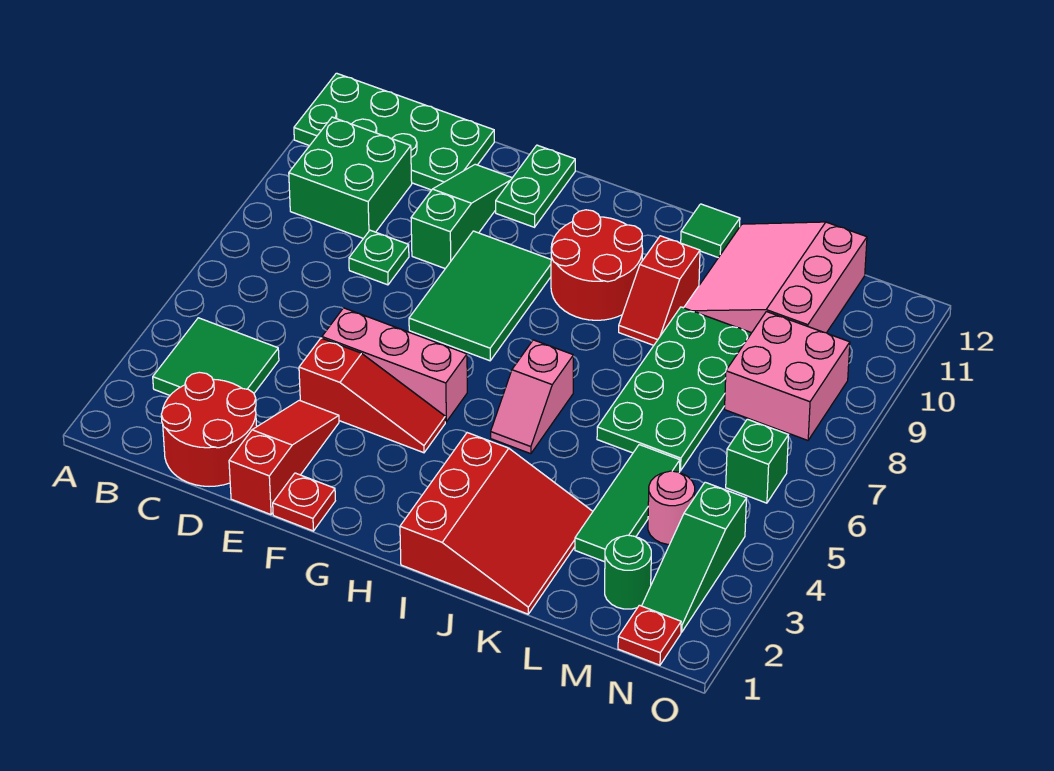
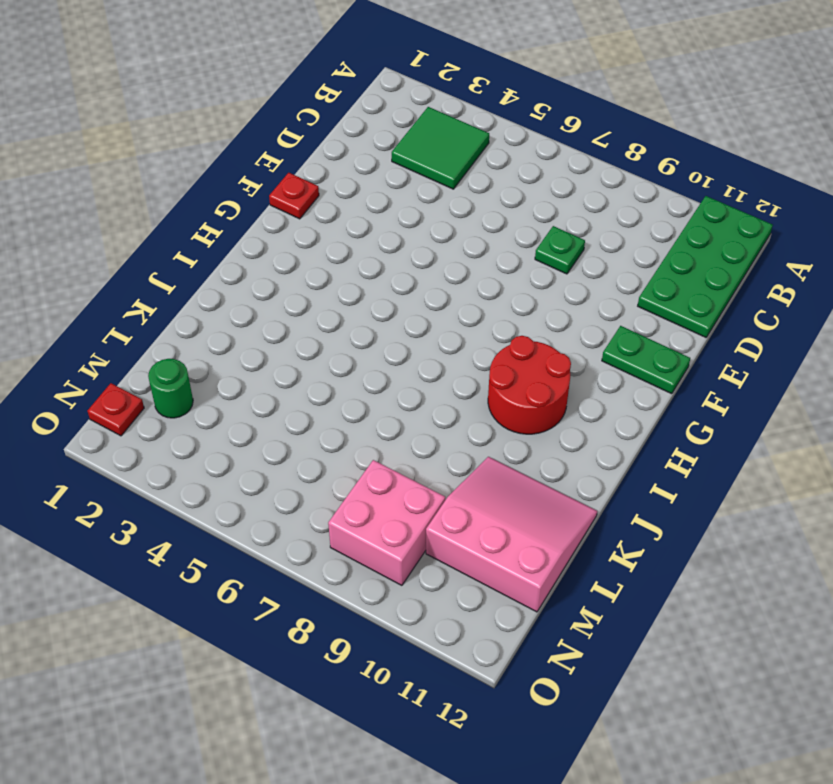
none -> green brick B9:C10 level 1
none -> red round brick C1:D2 level 1
none -> red slope E1:E3 level 1 top 1

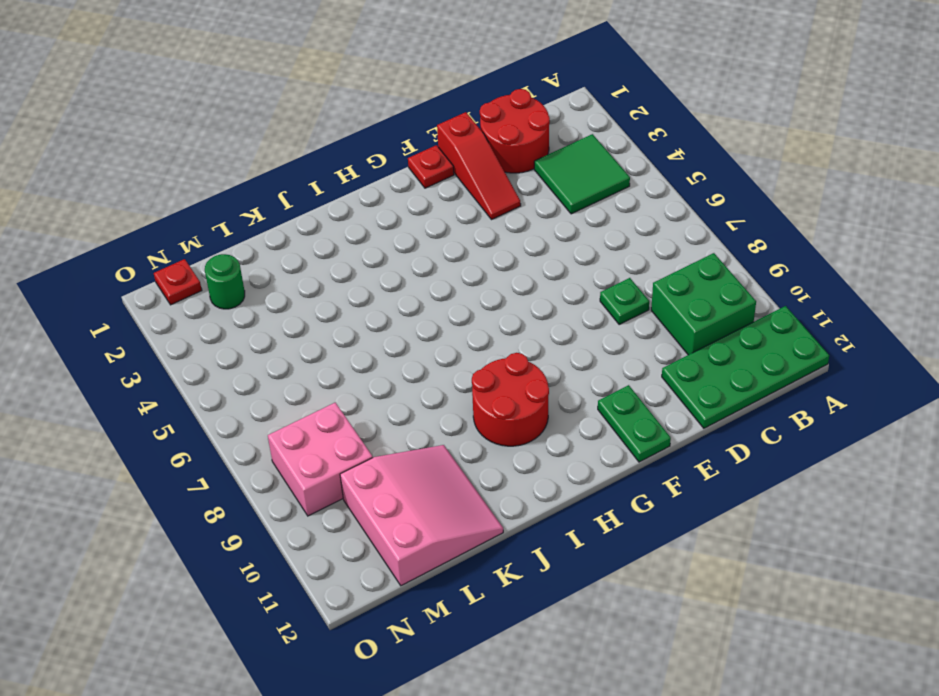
none -> red slope E4:G4 level 1 top E
none -> pink brick E5:G5 level 1
none -> green slope E9:E11 level 1 top 9

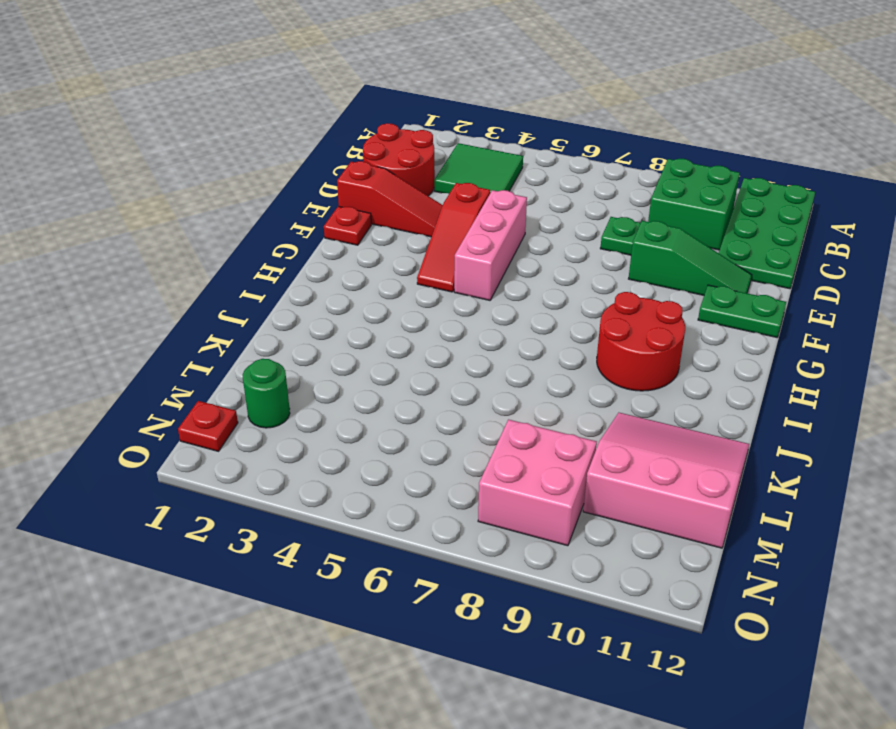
none -> green tile F7:G9 level 1
none -> red slope I1:K3 level 1 top I
none -> pink slope I5:I6 level 1 top 6

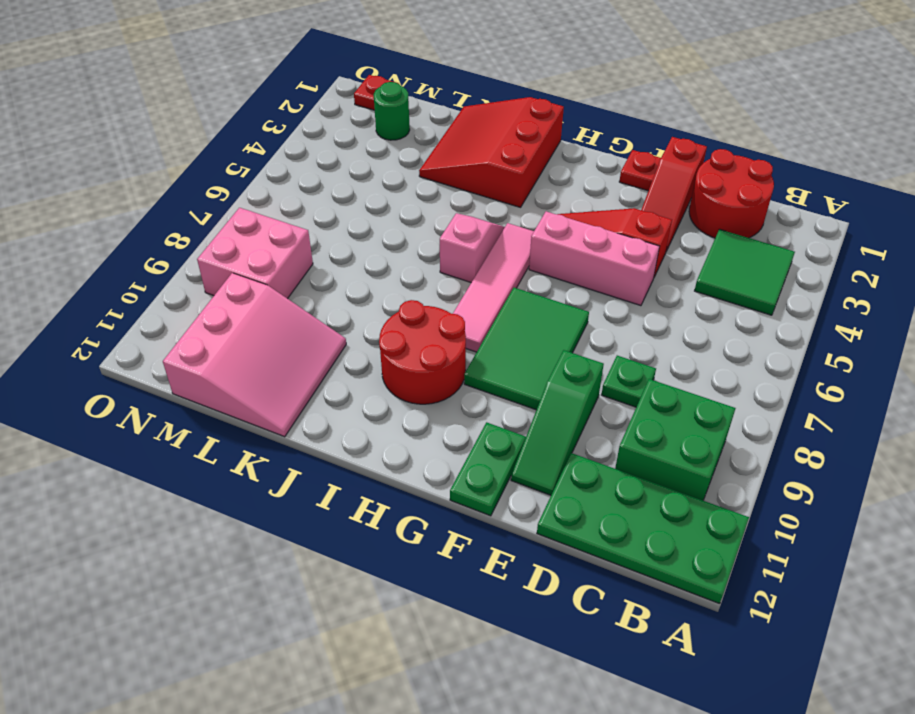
pink tile H5:H8 level 1 -> none
none -> red slope J9:J10 level 1 top 10
none -> green tile J12 level 1
none -> green plate K6:L9 level 1

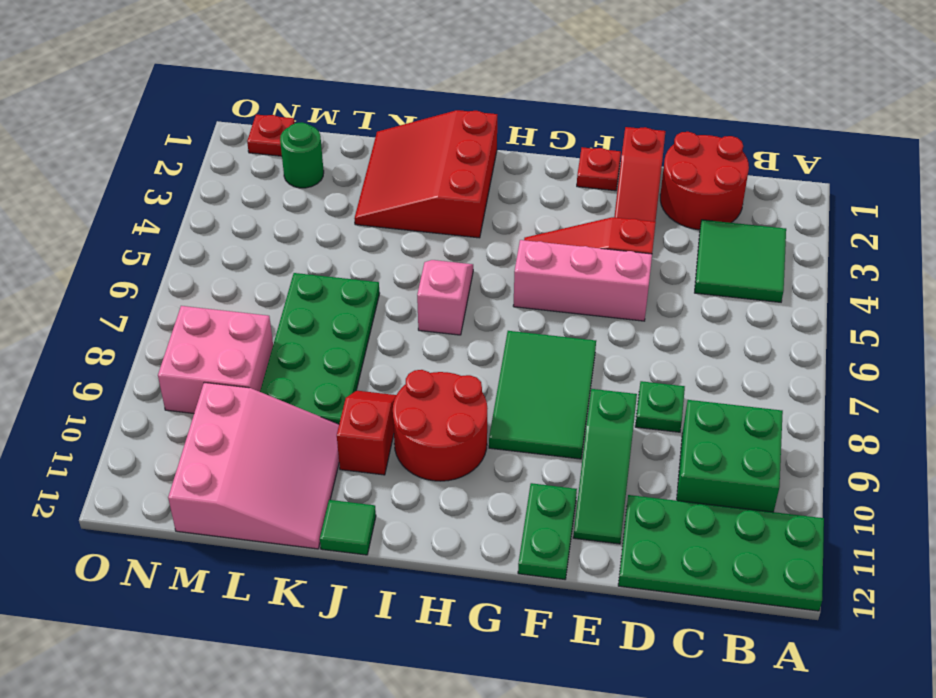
none -> green tile L3:L5 level 1
none -> pink round brick M4 level 1
none -> green slope N2:N4 level 1 top 4

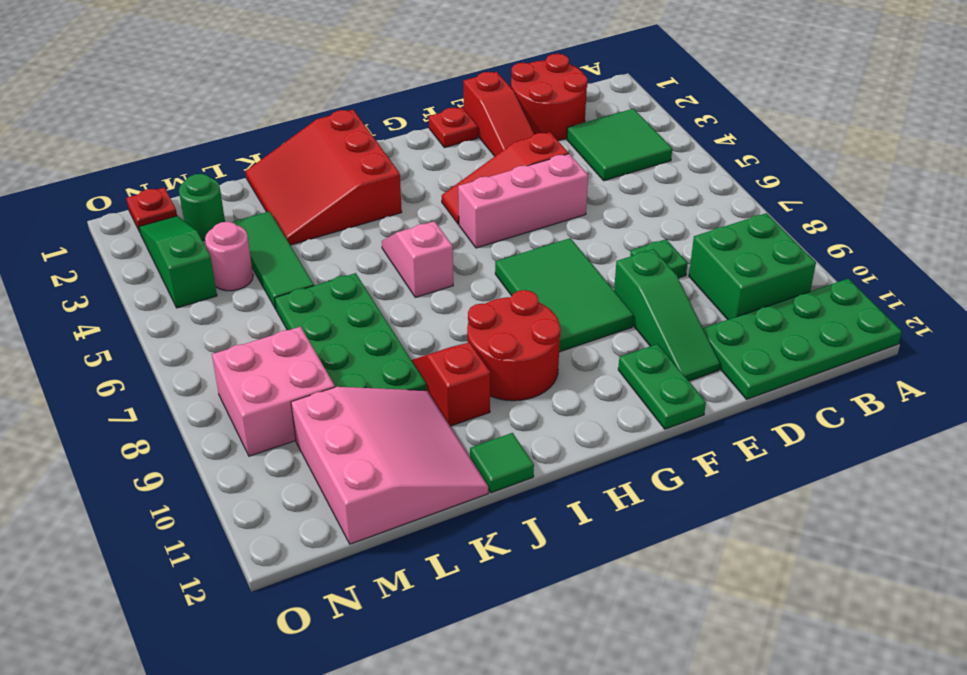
none -> green brick N6 level 1

